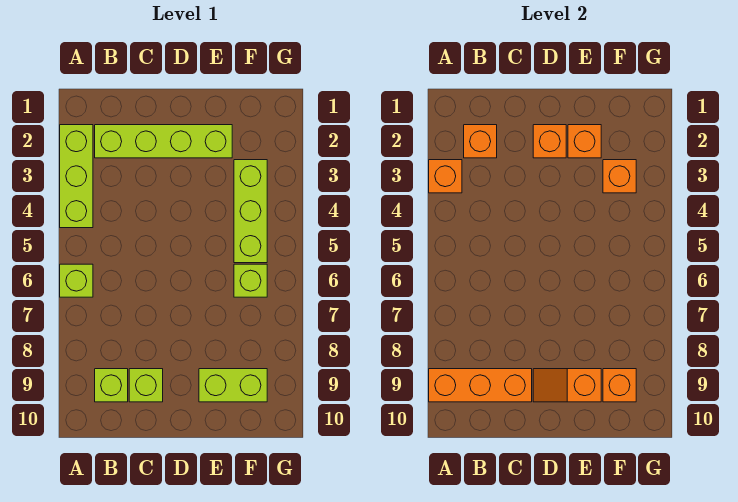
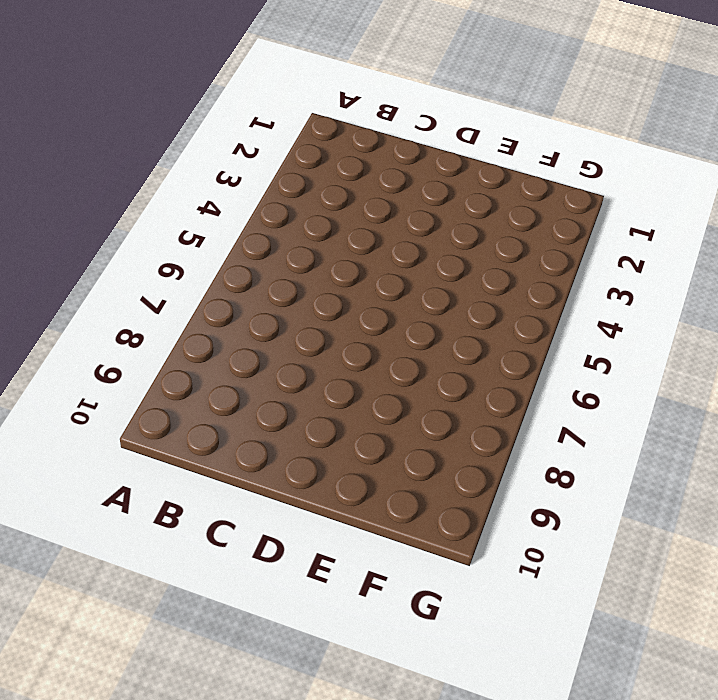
none -> lime brick A2:A4 level 1
none -> lime brick A6 level 1
none -> lime brick B2:E2 level 1

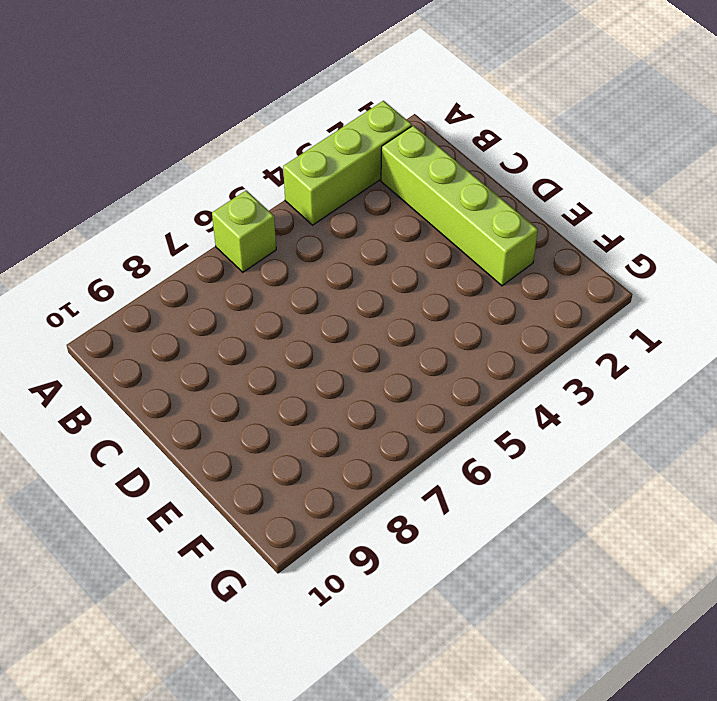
none -> lime brick B9 level 1
none -> lime brick C9 level 1
none -> lime brick E9:F9 level 1

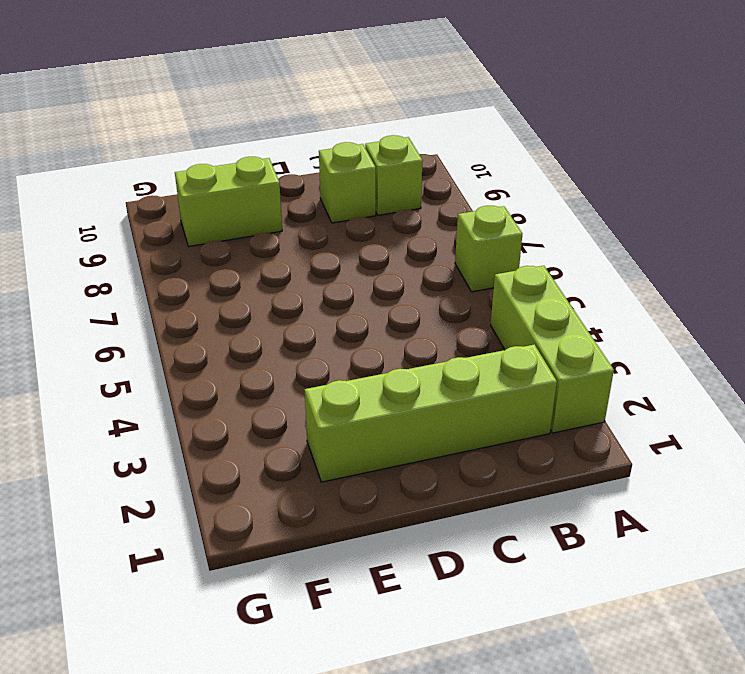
none -> lime brick F3:F5 level 1
none -> lime brick F6 level 1
none -> orange brick A3 level 2

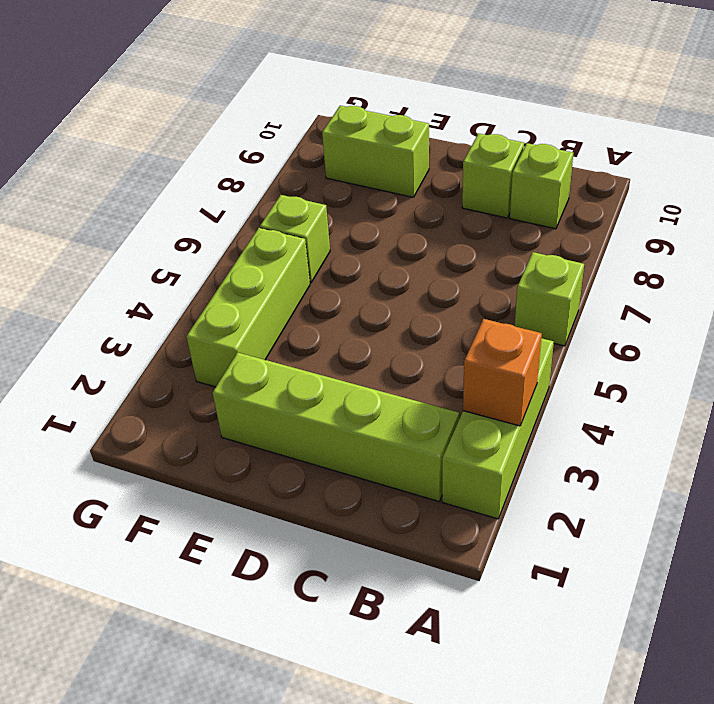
none -> orange brick A9:C9 level 2
none -> orange brick B2 level 2
none -> orange brick D2 level 2

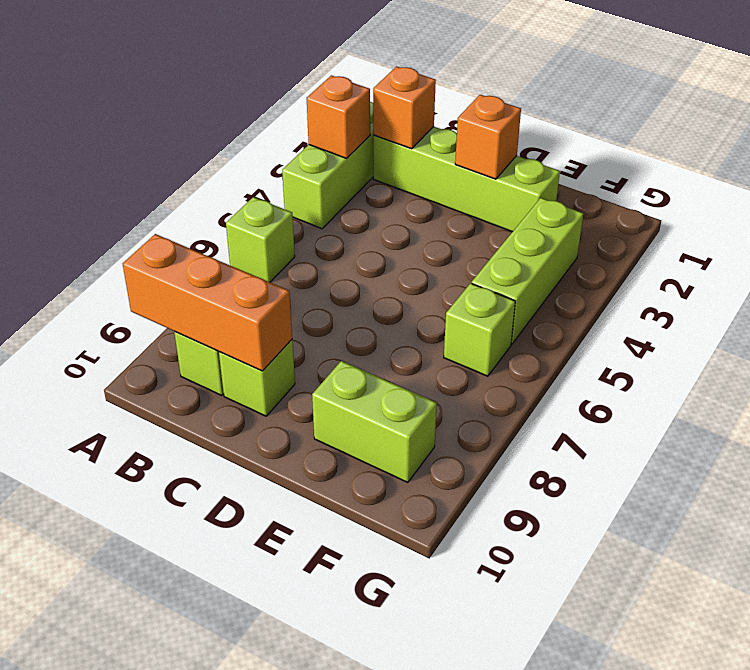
none -> orange slope D9:E9 level 2 top E
none -> orange brick E2 level 2
none -> orange brick F3 level 2

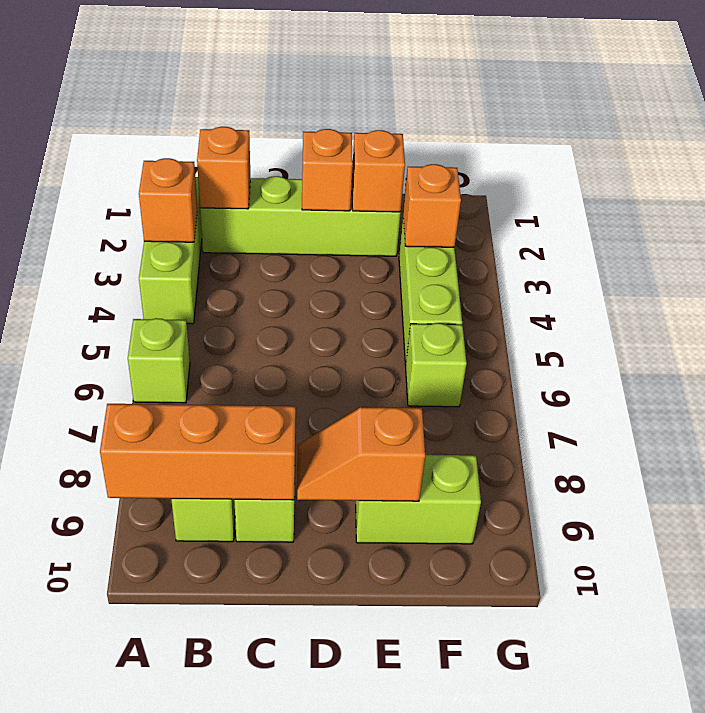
none -> orange brick F9 level 2

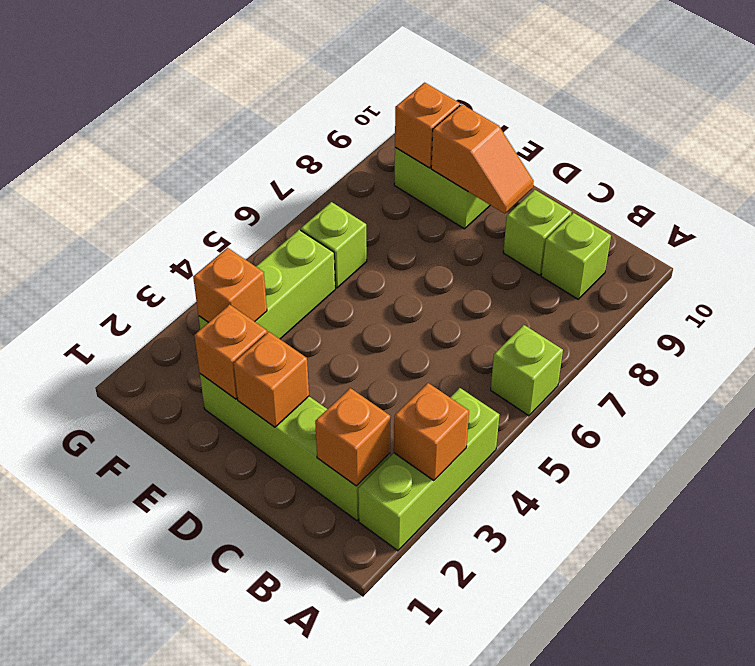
none -> orange brick A9:C9 level 2

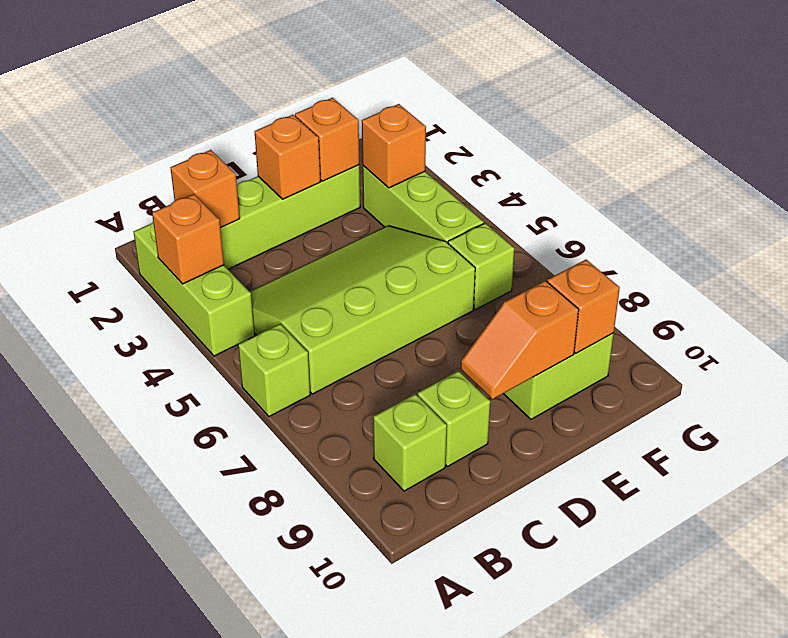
lime slope B4:E6 level 1 top 6 -> none
none -> orange brick A9:C9 level 2

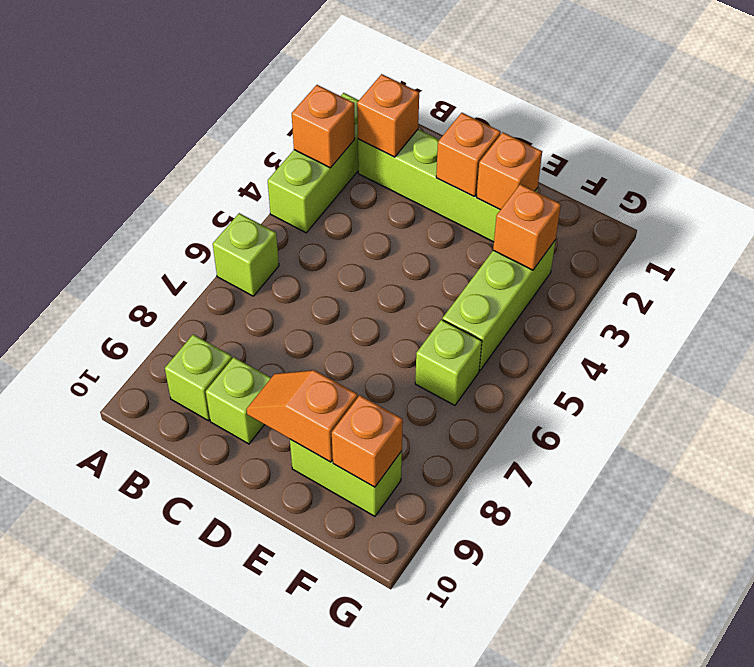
none -> orange brick A9:C9 level 2

